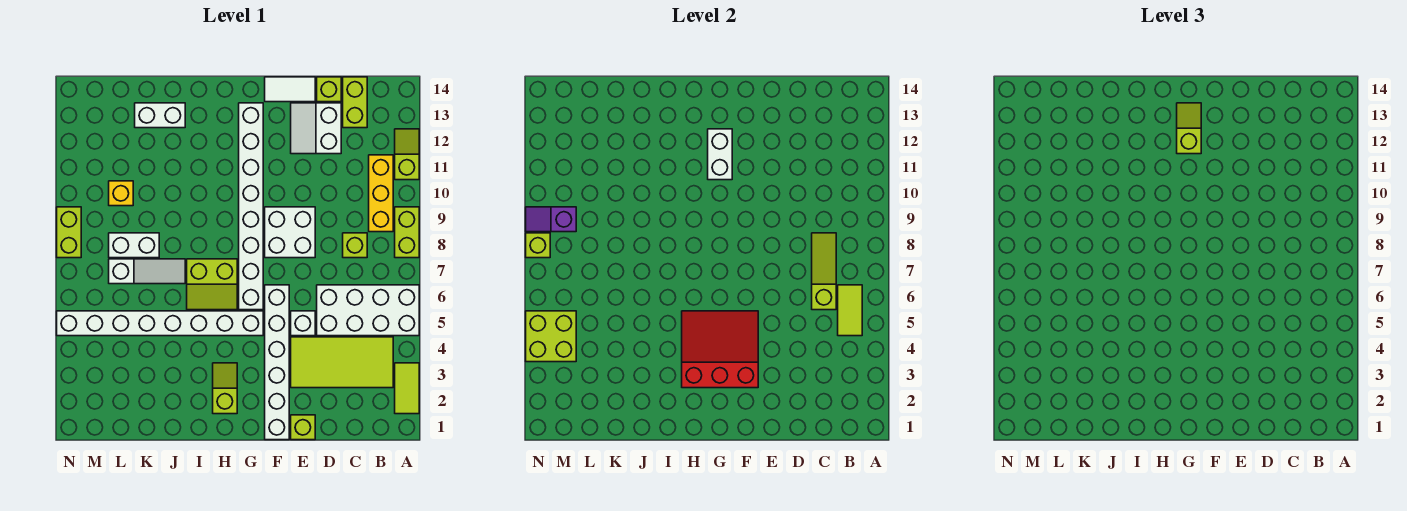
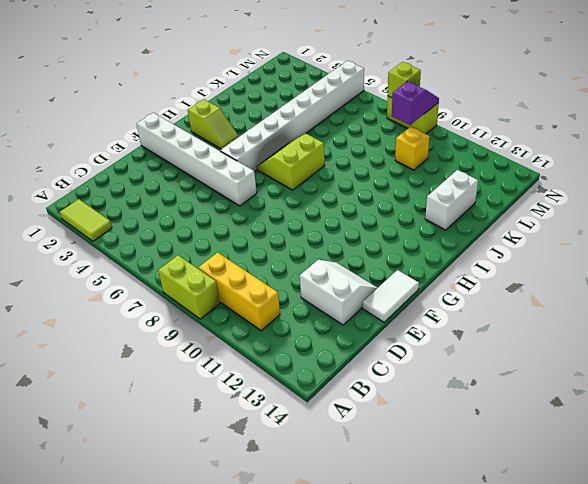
none -> white brick A5:D6 level 1
none -> lime slope A11:A12 level 1 top 11
none -> lime tile B3:E4 level 1
none -> lime brick C8 level 1

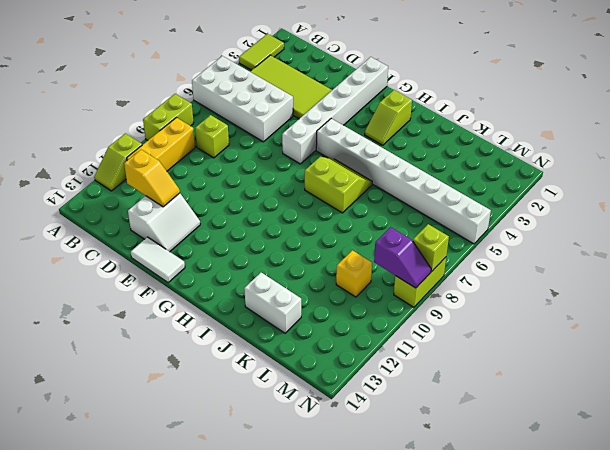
yellow slope C12:D12 level 2 top C -> none
none -> lime brick C13:C14 level 1
none -> lime brick D14 level 1
none -> lime brick E1 level 1
none -> white brick E5 level 1

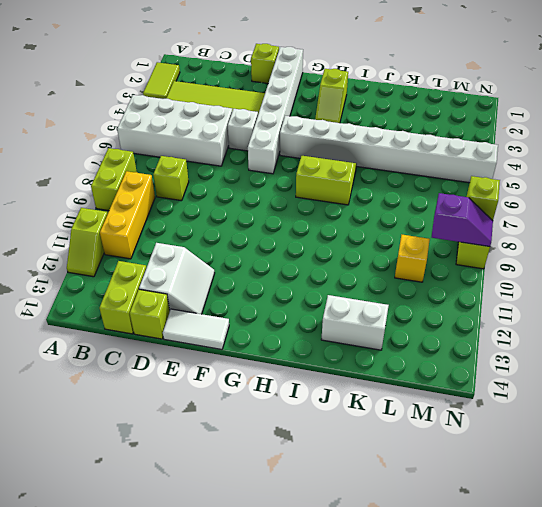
none -> white brick E8:F9 level 1
none -> white brick G6:G13 level 1
none -> white slope J7:L7 level 1 top L
none -> white brick K8:L8 level 1

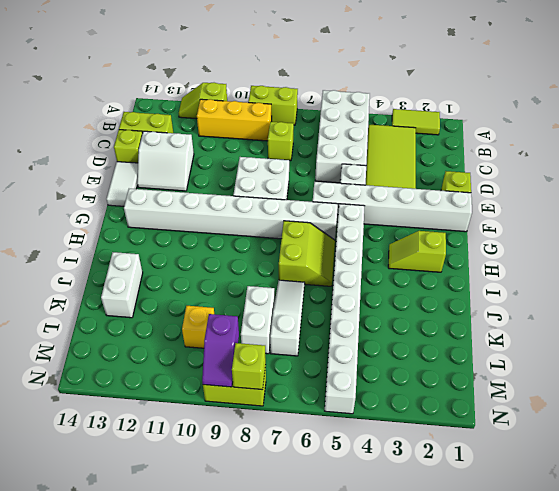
none -> lime tile B5:B6 level 2
none -> lime slope C6:C8 level 2 top 6
none -> red slope F3:H5 level 2 top 3
none -> white brick G11:G12 level 2

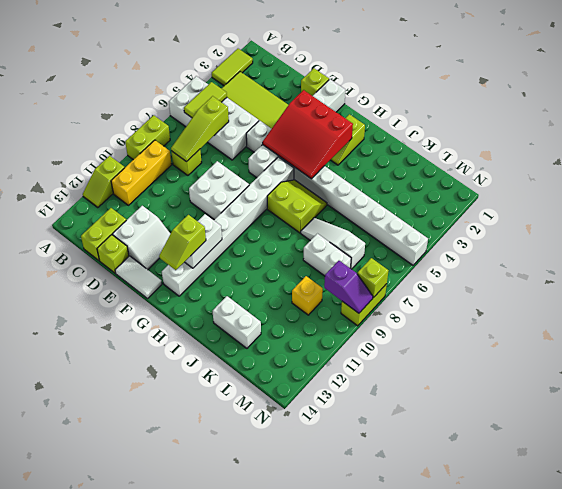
none -> lime brick M4:N5 level 2

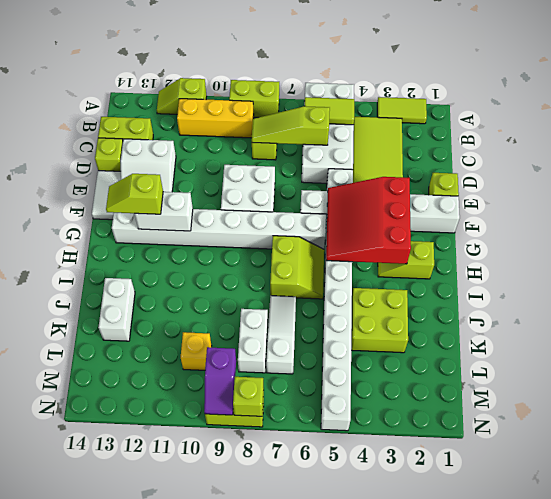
lime brick J3:K4 level 1 -> lime brick M4:N5 level 2

